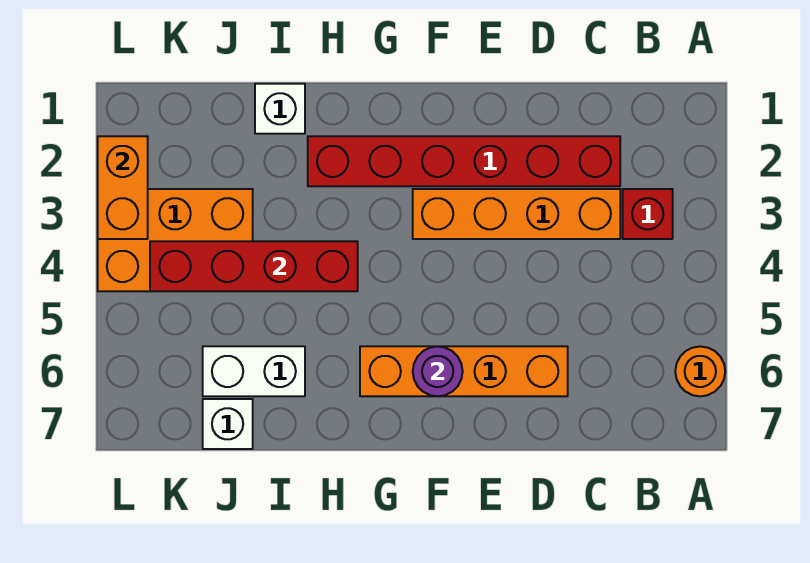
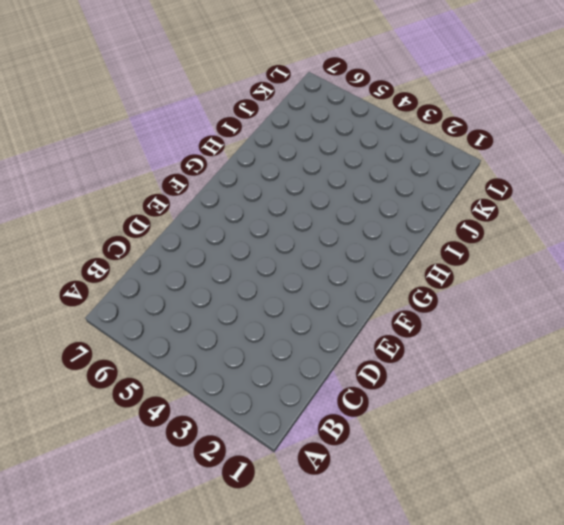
none -> orange round brick A6 level 1
none -> red brick B3 level 1
none -> red brick C2:H2 level 1

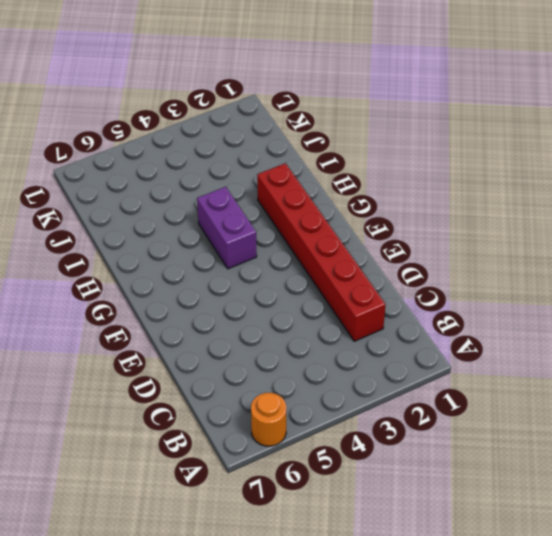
purple brick G4:H4 level 1 -> none
none -> red brick B3 level 1
none -> orange brick C3:F3 level 1
none -> orange brick D6:G6 level 1

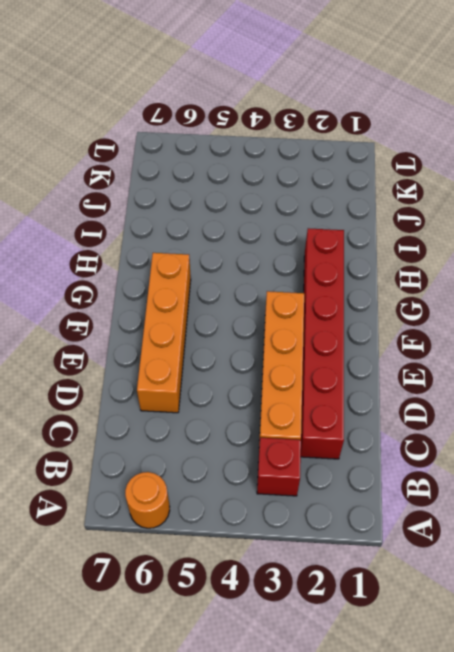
none -> white brick I1 level 1
none -> white brick I6:J6 level 1
none -> orange brick J3:L4 level 1

